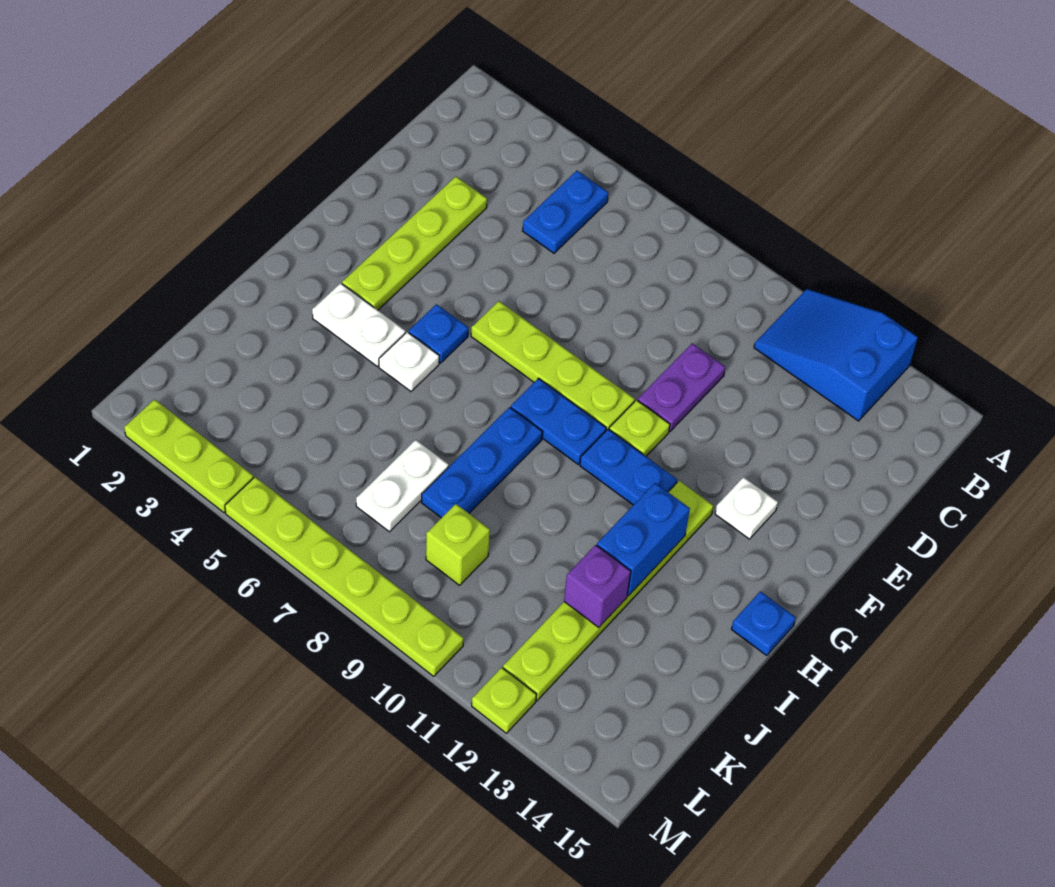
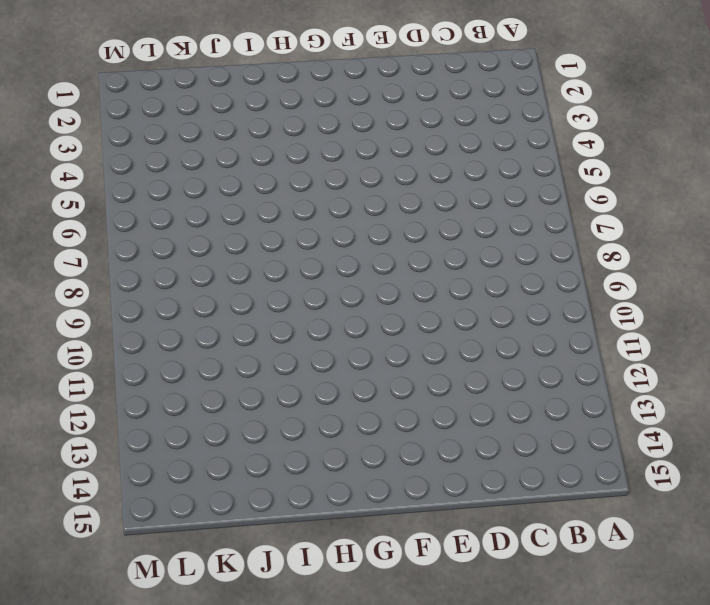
none -> blue slope A11:B13 level 1 top 13
none -> blue plate B5:C5 level 1
none -> lime plate D3:G3 level 1

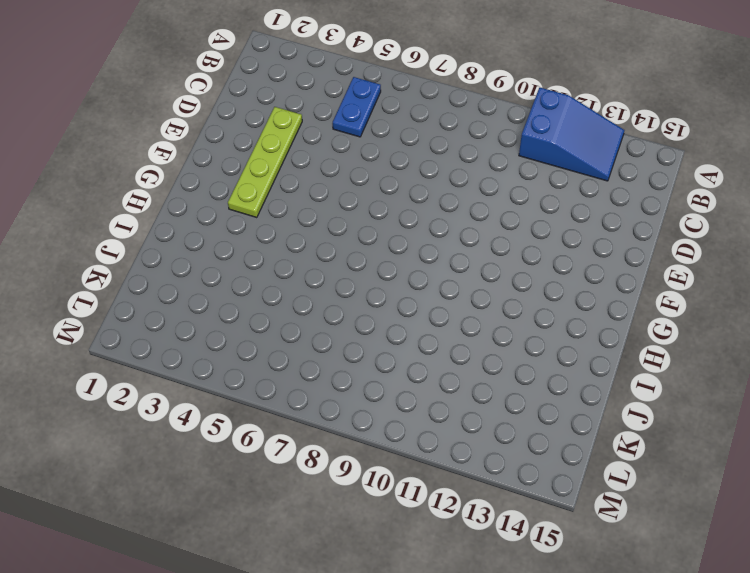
blue slope A11:B13 level 1 top 11 -> blue slope A11:B13 level 1 top 13
none -> purple plate D10:E10 level 1
none -> lime plate F6:F9 level 1
none -> lime plate F10 level 1

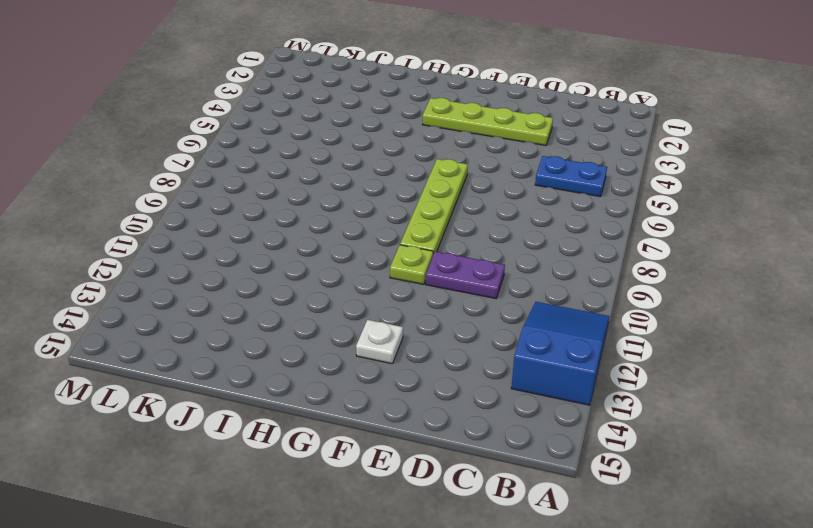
none -> blue plate G5 level 1
none -> blue plate G8:G9 level 1
none -> blue plate G10:G11 level 1

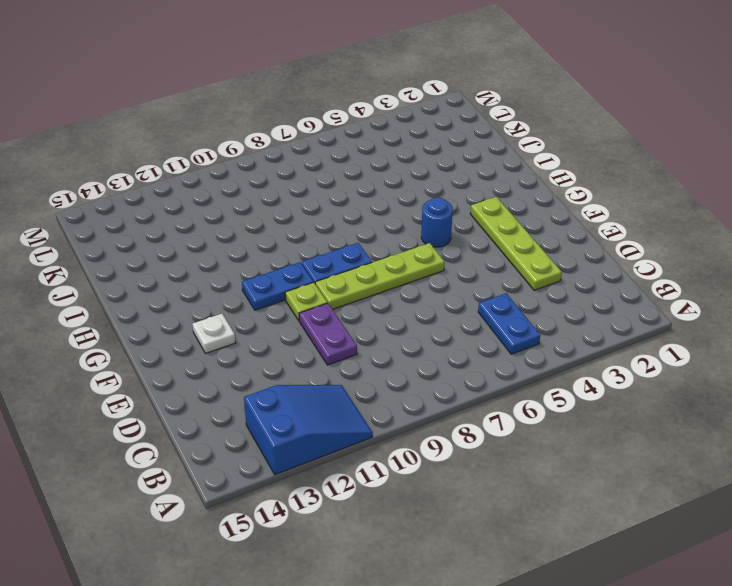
blue round brick G5 level 1 -> blue plate G5 level 1
none -> lime plate G12:L12 level 1
none -> white plate H3:H4 level 1
none -> white plate H5 level 1

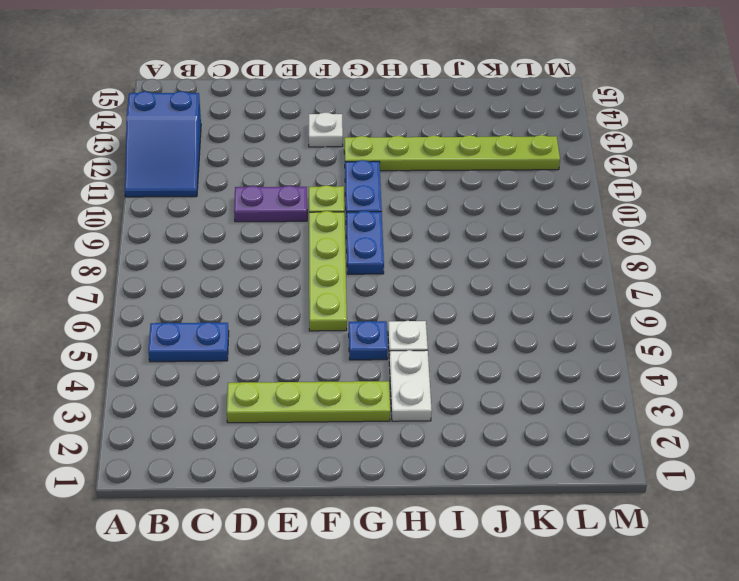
none -> blue plate H8:J8 level 1
none -> blue plate H15 level 1
none -> white plate J7:K7 level 1

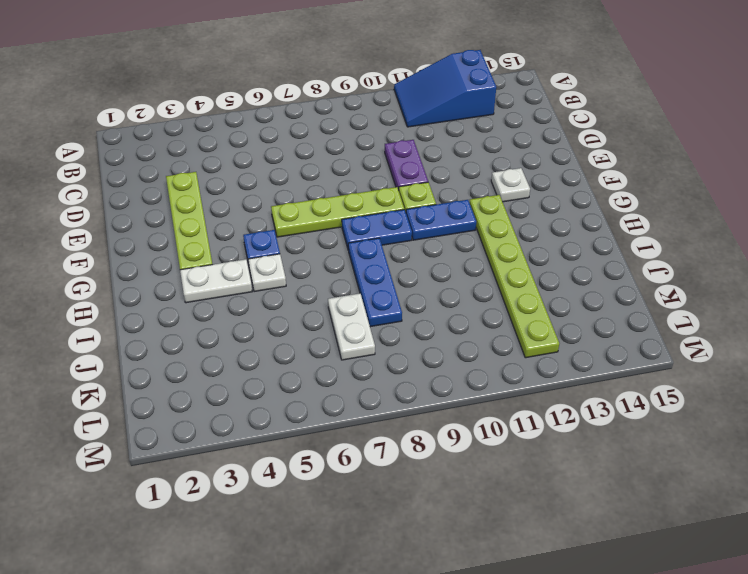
none -> blue plate B5:C5 level 1
none -> blue plate H15 level 1
none -> lime brick K9 level 1

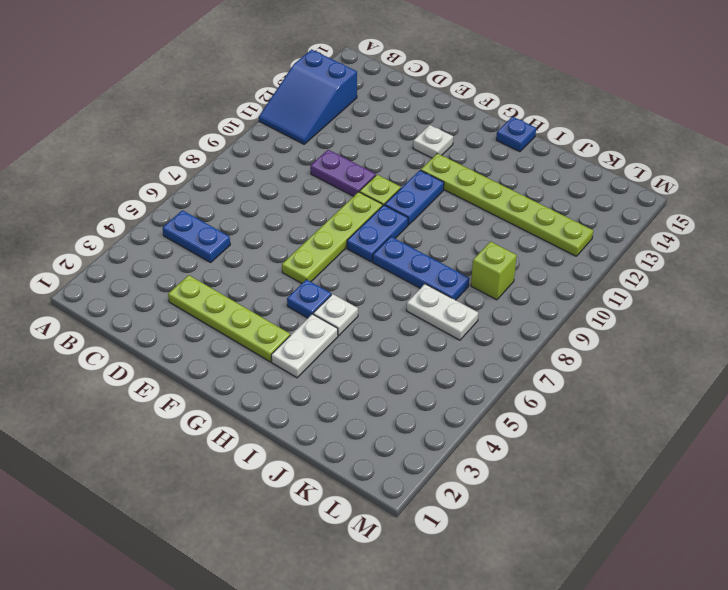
none -> lime plate M2:M4 level 1
none -> lime plate M5:M10 level 1
none -> lime plate M12 level 1

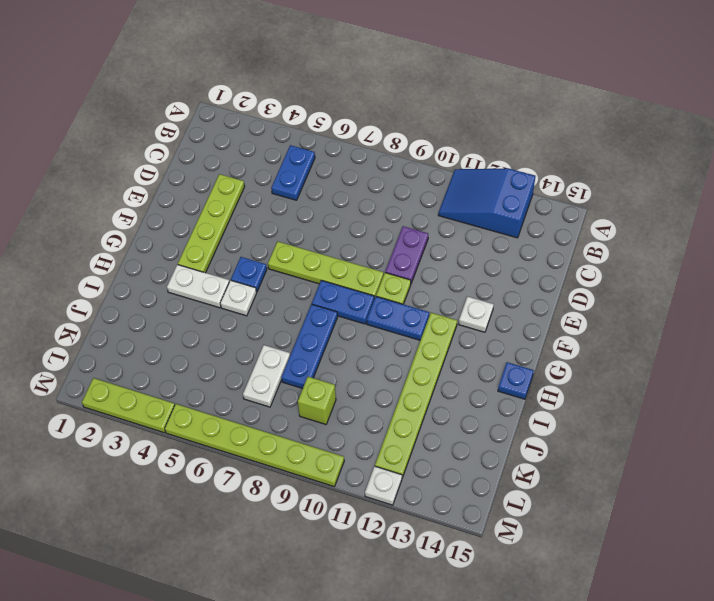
white plate M12 level 1 -> lime plate M12 level 1
none -> blue brick H12:I12 level 2
none -> purple brick J12 level 2

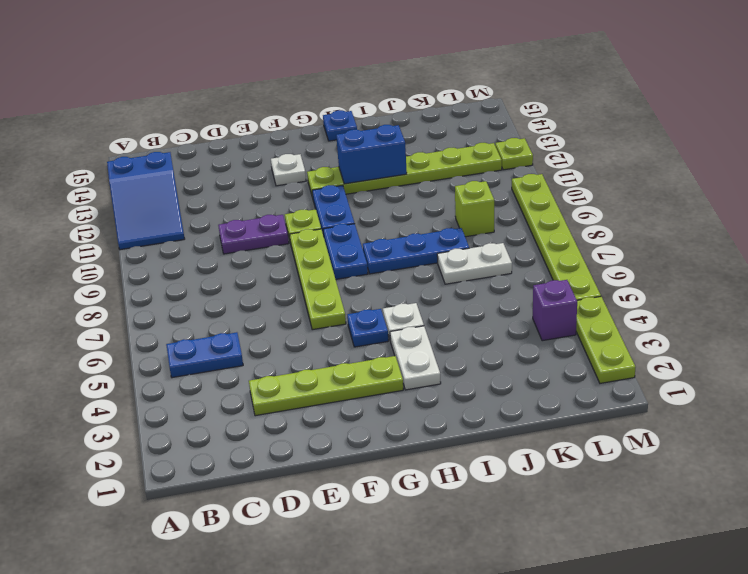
purple brick L4 level 1 -> purple brick J12 level 2

